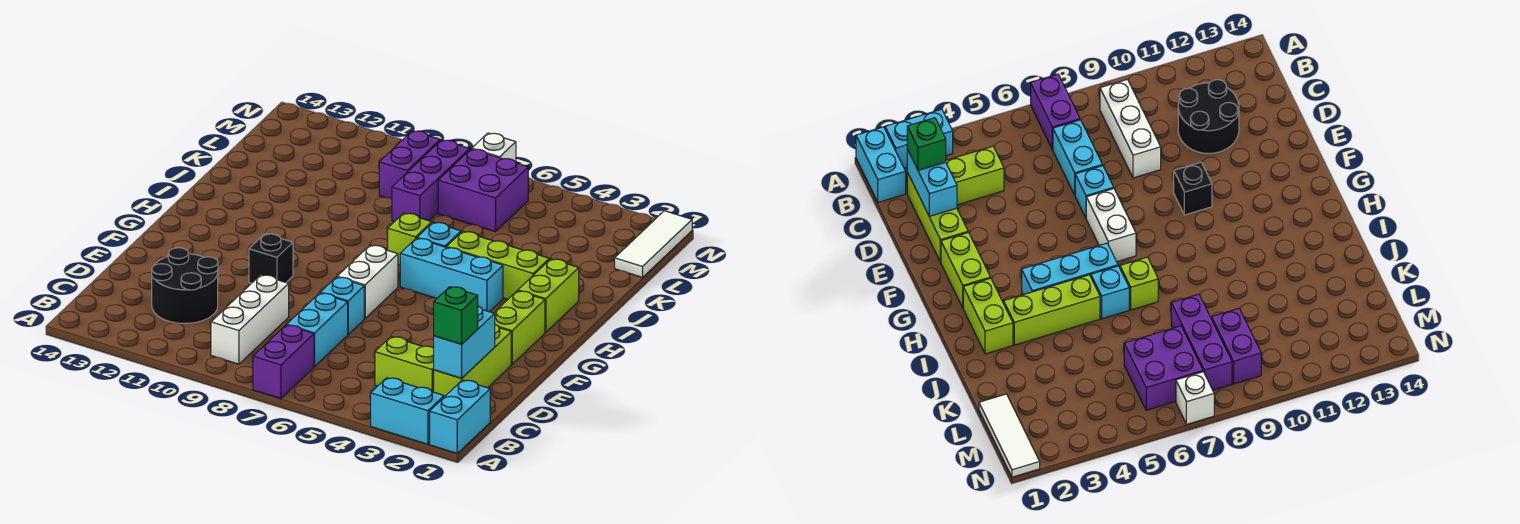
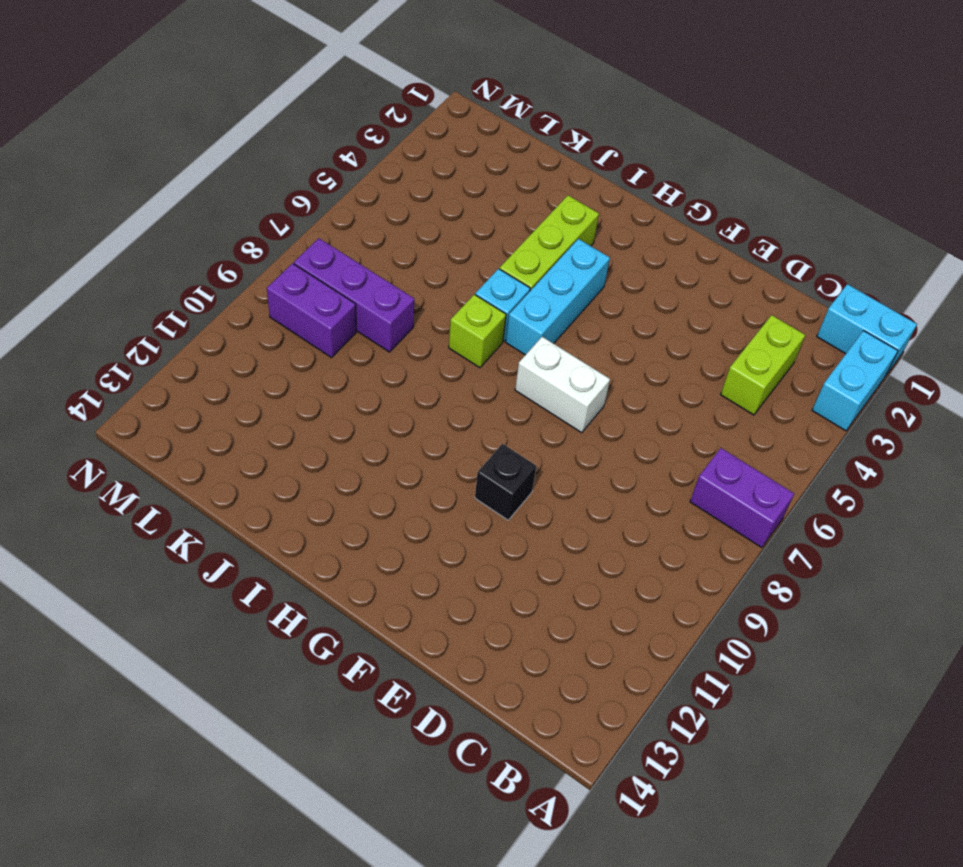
none -> white brick B9:D9 level 1
none -> lime brick C2:E2 level 1
none -> cyan brick C7:D7 level 1

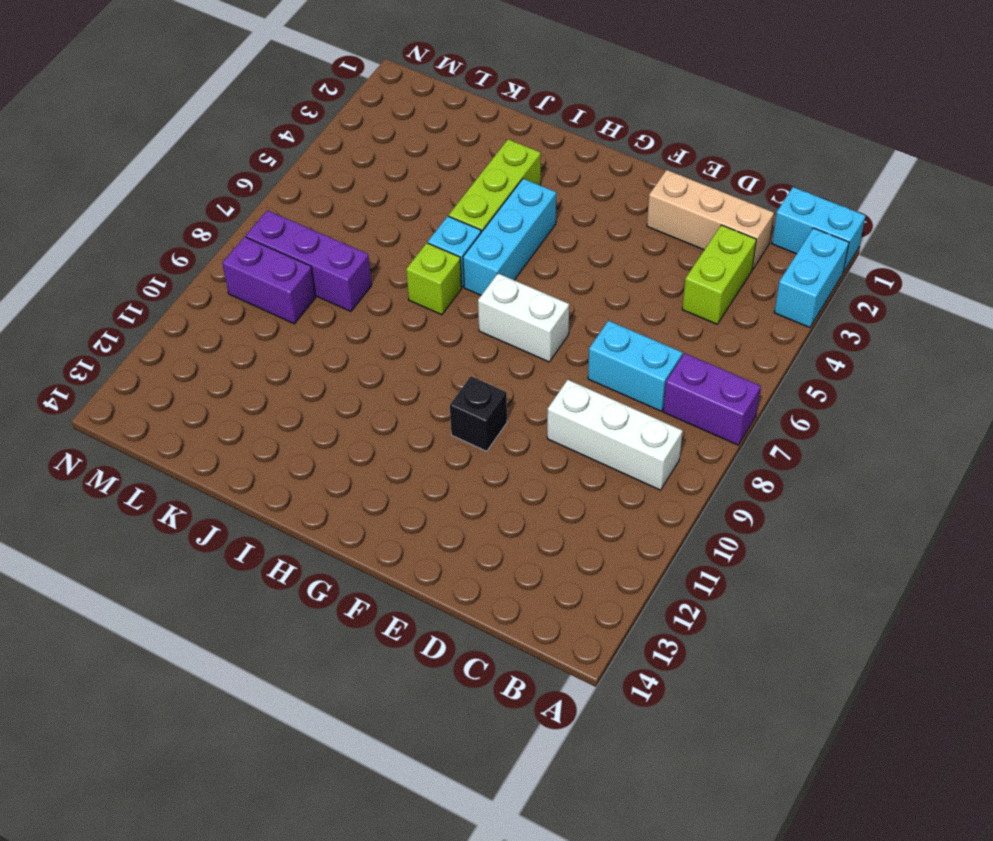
tan brick C2:E2 level 1 -> lime brick C2:E2 level 1
none -> black round brick C11:D12 level 1
none -> cyan brick E7 level 1
none -> lime brick F2:G2 level 1

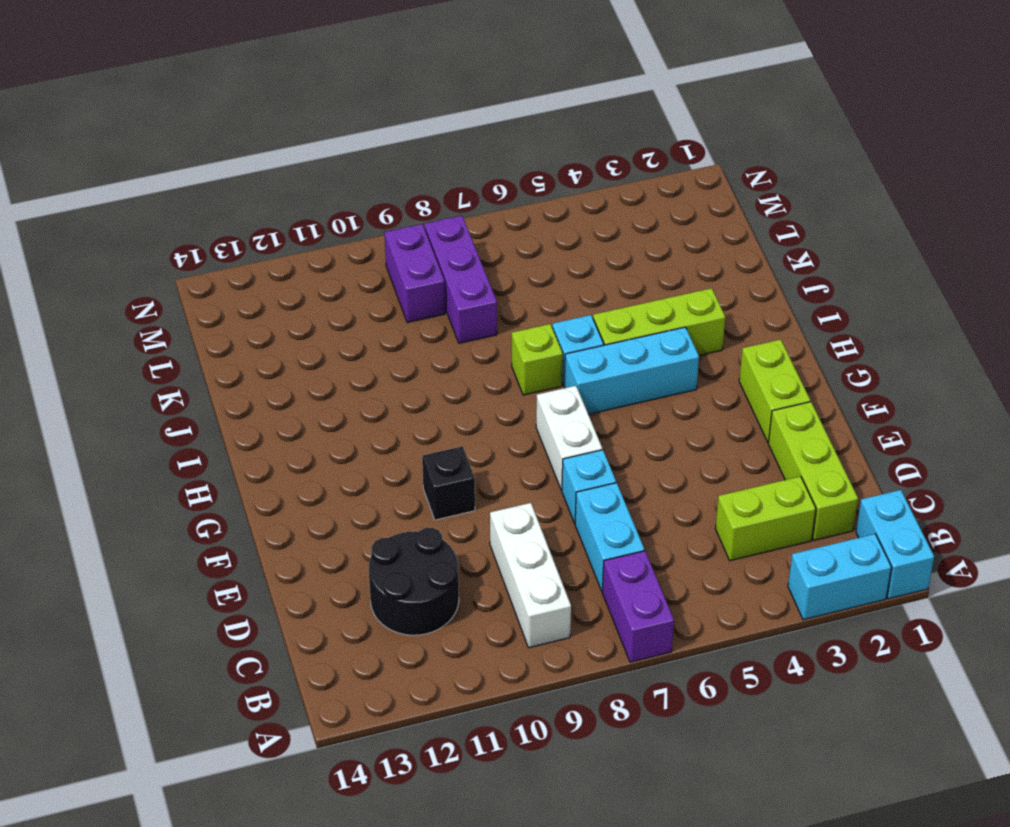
none -> lime brick H2:I2 level 1
none -> white tile L1:N1 level 1
none -> purple brick L6:M7 level 1

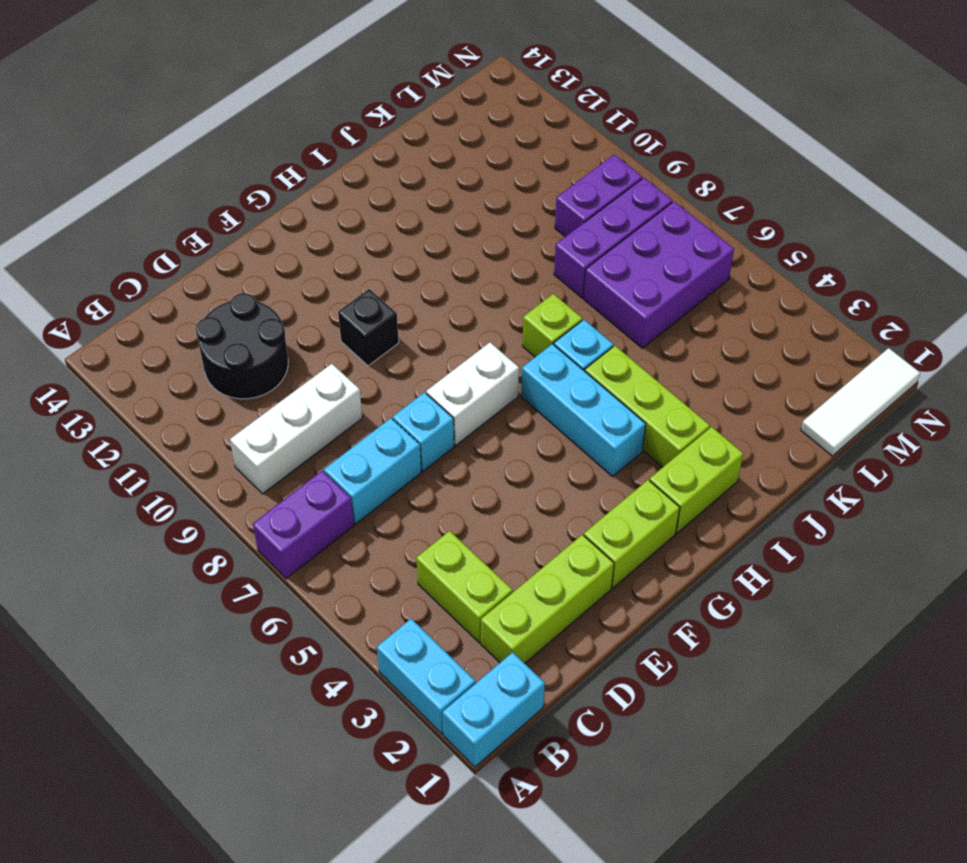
purple brick K6:M7 level 1 -> purple brick L6:M7 level 1
none -> white brick N7 level 1
none -> cyan brick C2:D2 level 2
none -> green brick C2 level 3

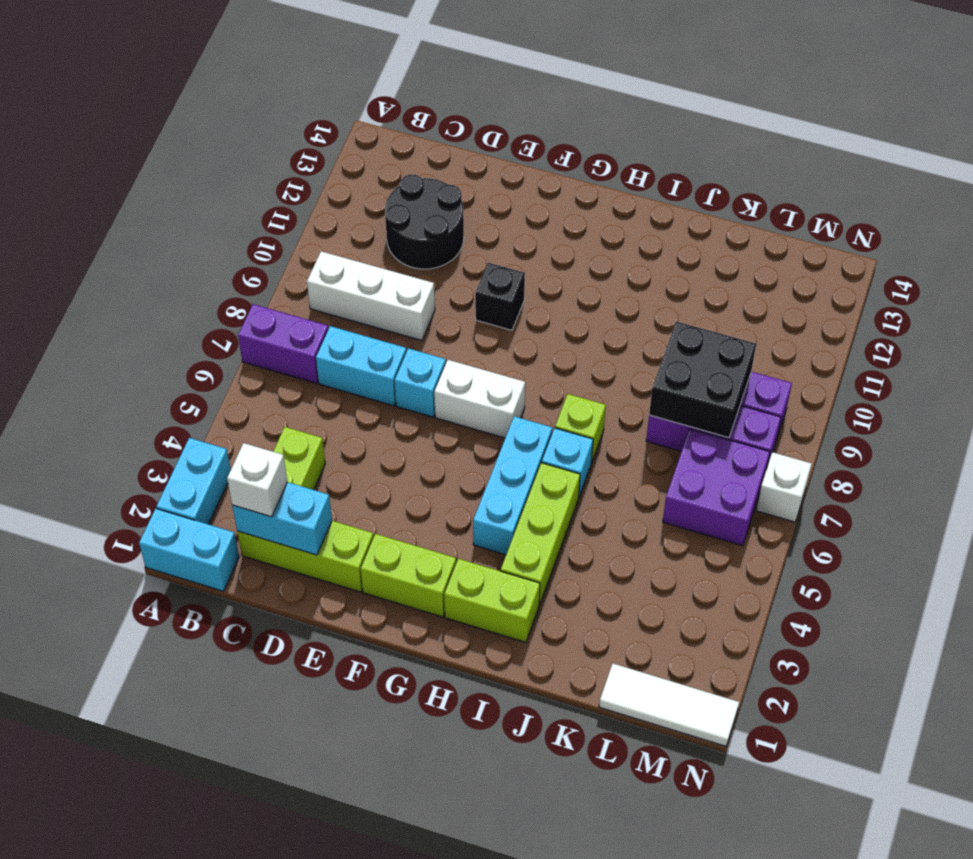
white brick C2 level 3 -> green brick C2 level 3
black brick K8:L9 level 2 -> none

